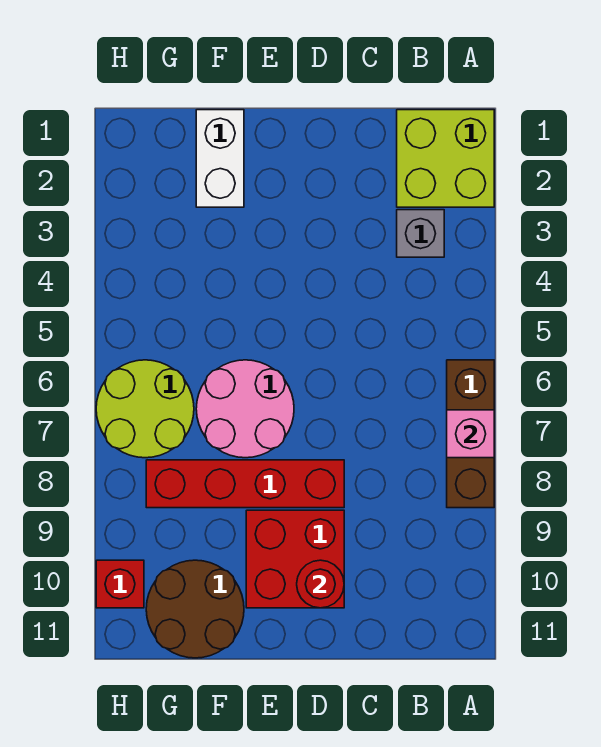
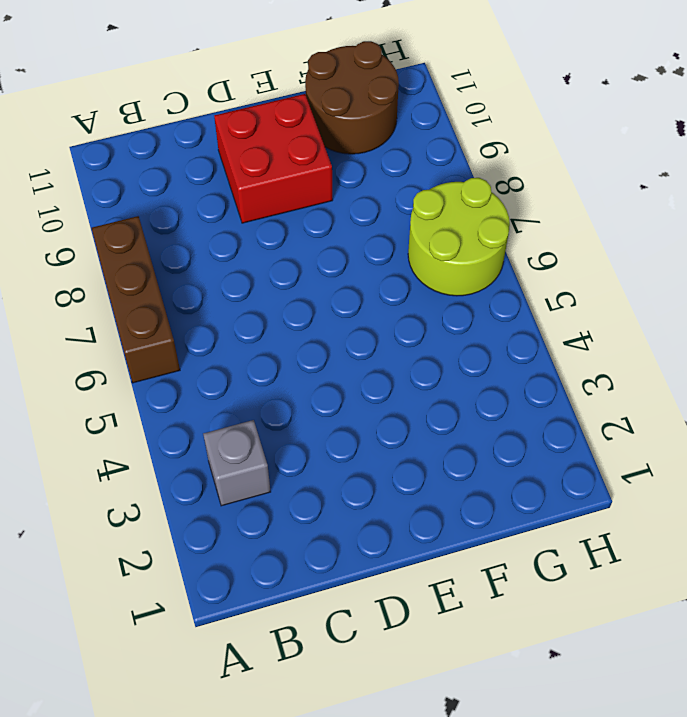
none -> lime brick A1:B2 level 1
none -> red brick D8:G8 level 1
none -> pink round brick E6:F7 level 1

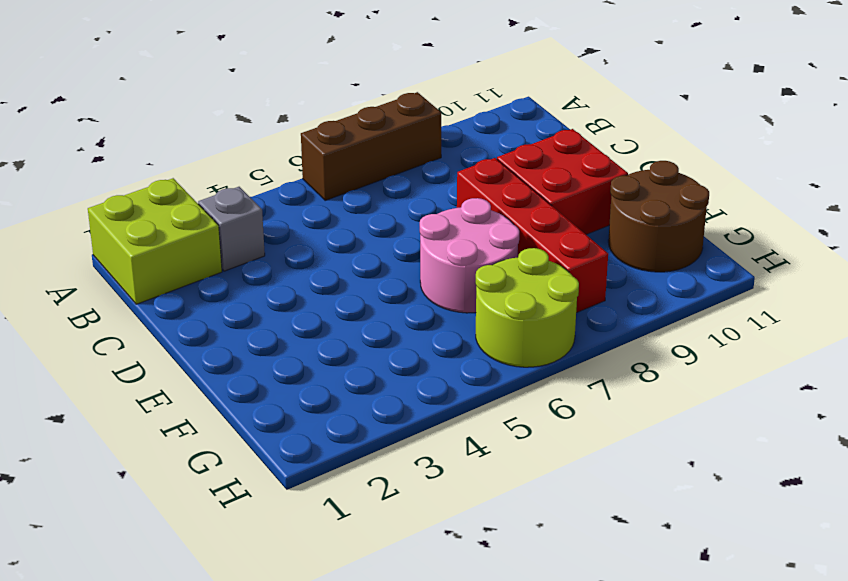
none -> white brick F1:F2 level 1
none -> red brick H10 level 1
none -> pink brick A7 level 2

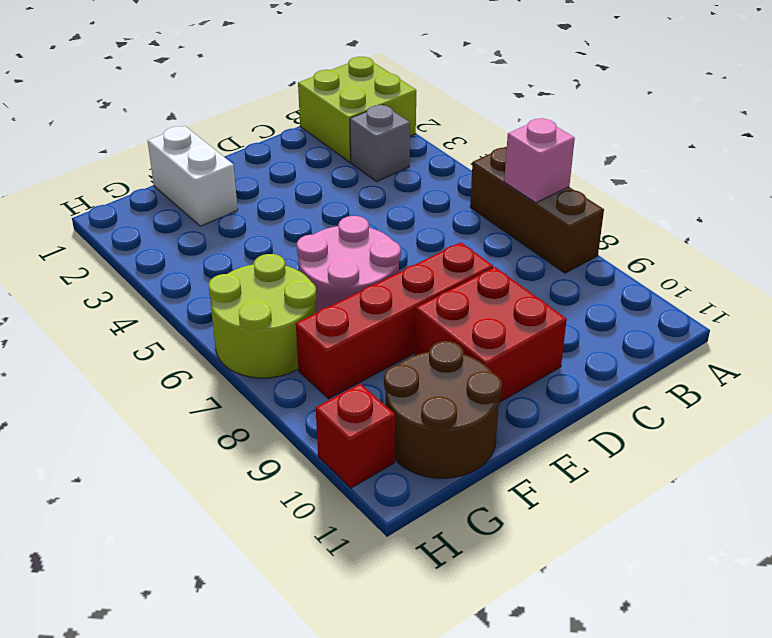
none -> red round brick D10 level 2

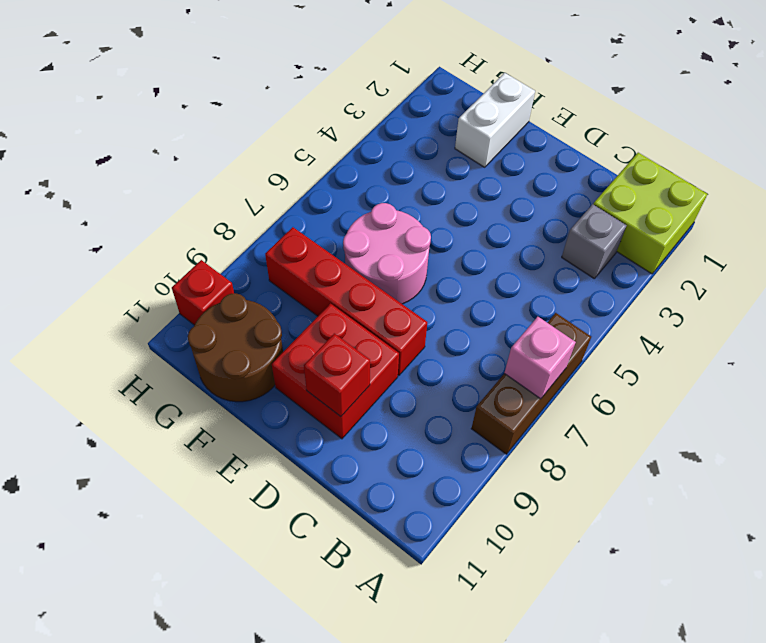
red brick D10 level 2 -> red round brick D10 level 2
none -> lime round brick G6:H7 level 1

